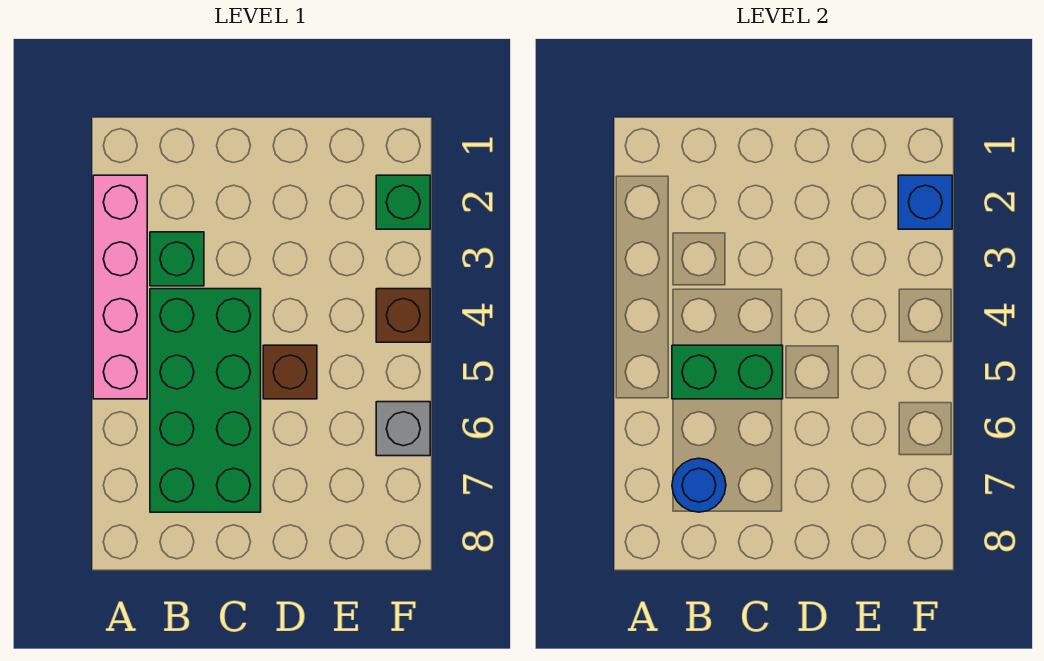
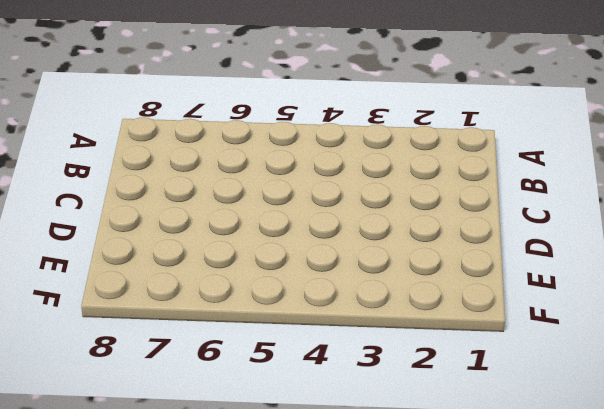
none -> pink brick A2:A5 level 1
none -> green brick B3 level 1

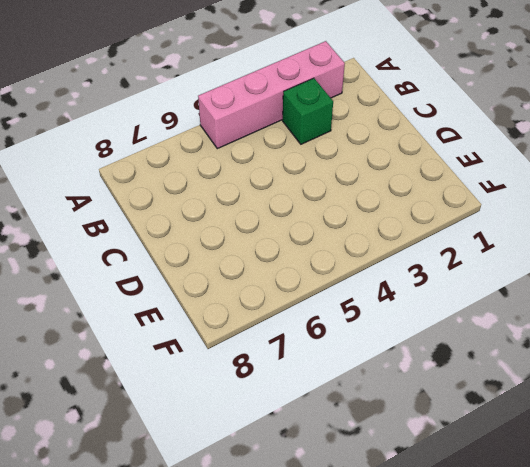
none -> green brick B4:C7 level 1
none -> brown brick D5 level 1

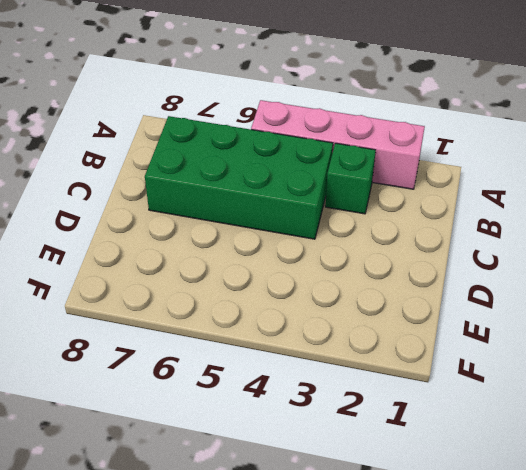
none -> brown brick D5 level 1
none -> green brick F2 level 1

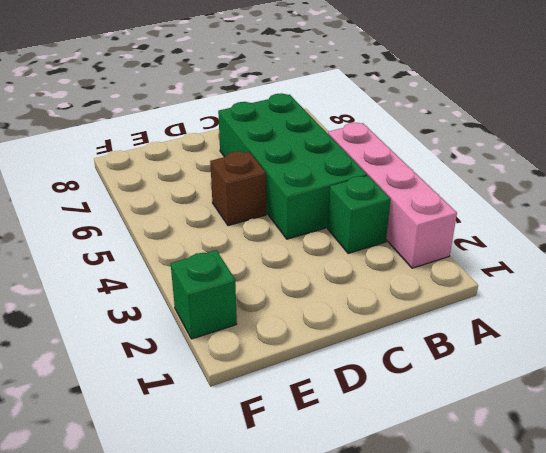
none -> brown brick F4 level 1
none -> grey brick F6 level 1

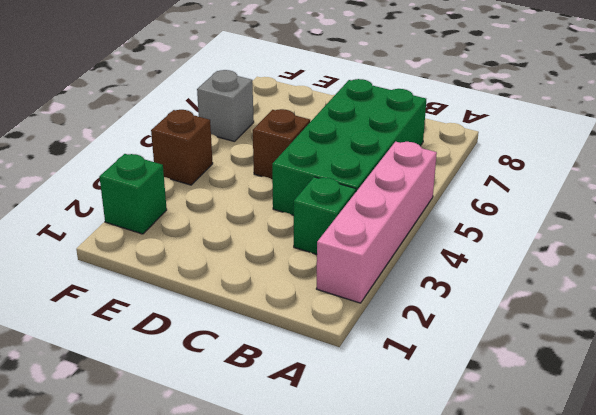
none -> green brick B5:C5 level 2
none -> blue round brick B7 level 2

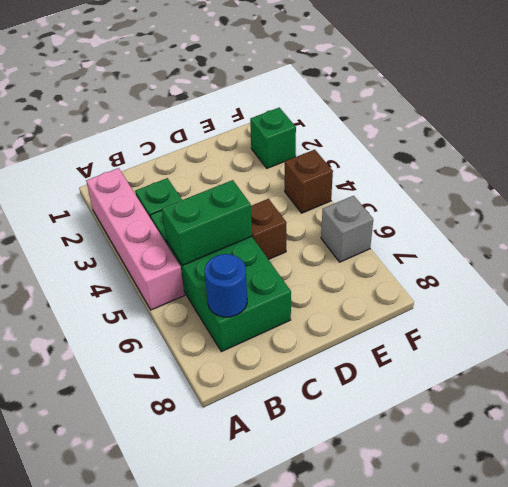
none -> blue brick F2 level 2

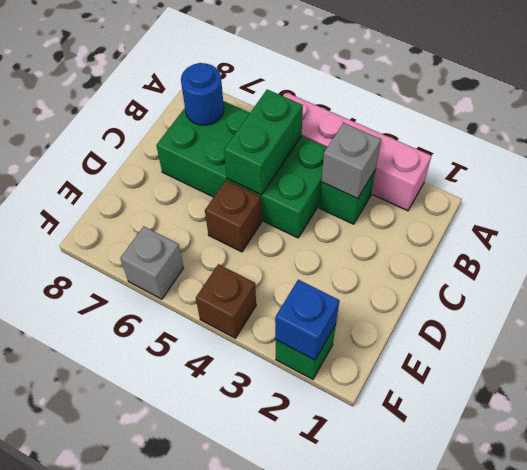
grey brick B3 level 2 -> none

